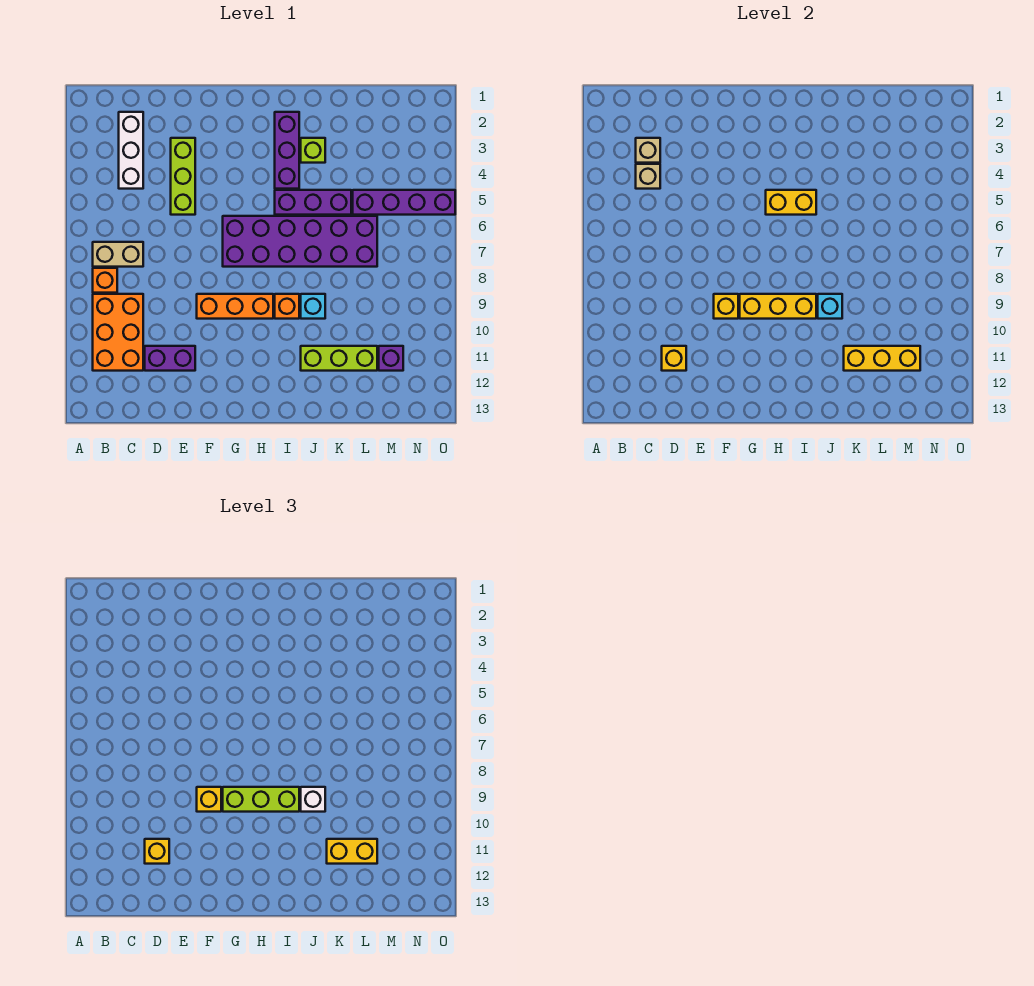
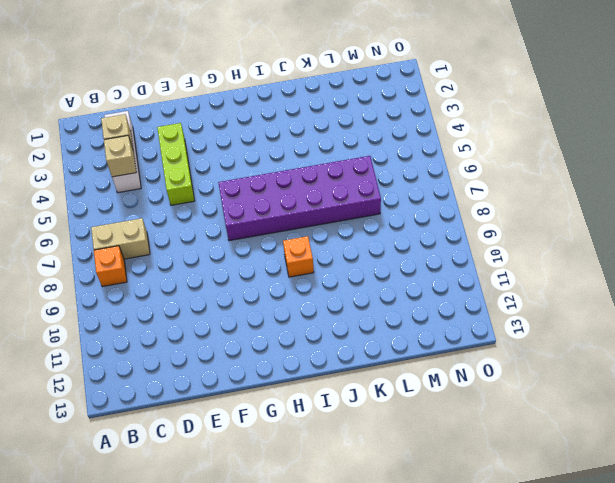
none -> orange brick B9:C11 level 1
none -> purple brick D11:E11 level 1
none -> orange brick F9:H9 level 1

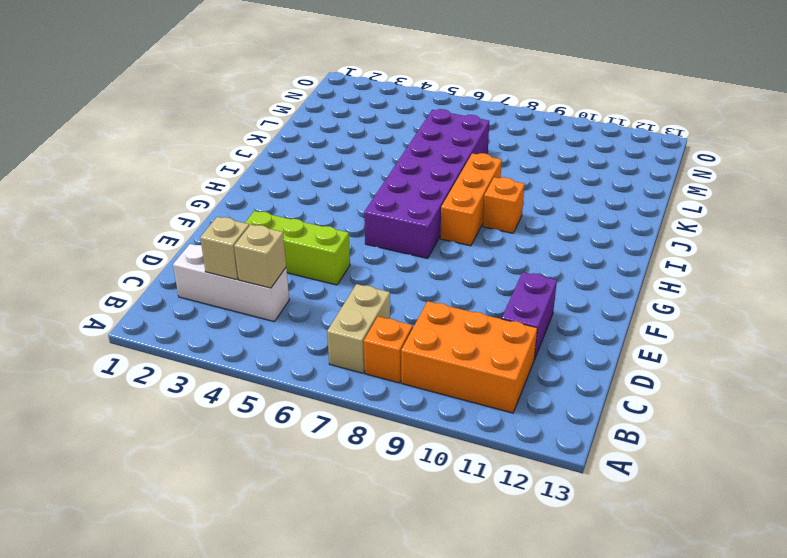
orange brick H8:J8 level 1 -> orange brick F9:H9 level 1
none -> purple brick I2:I4 level 1
none -> purple brick I5:K5 level 1
none -> lime brick J3 level 1

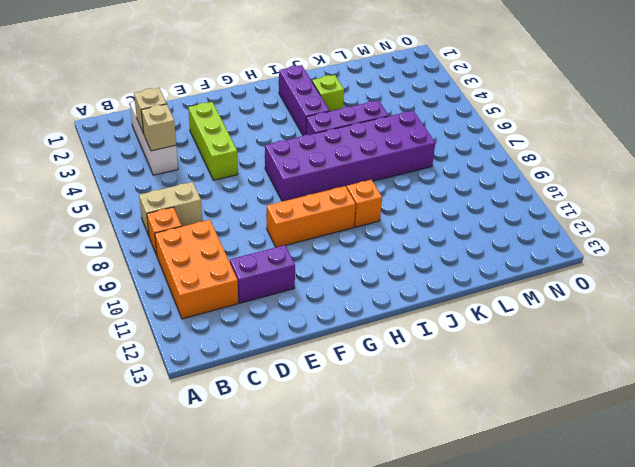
none -> cyan brick J9 level 1
none -> lime brick J11:L11 level 1
none -> purple brick L5:O5 level 1

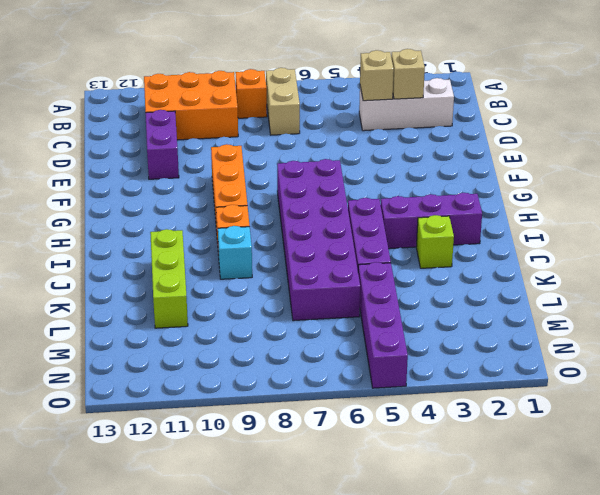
none -> lime brick E3:E5 level 1
none -> purple brick M11 level 1
none -> yellow brick D11 level 2

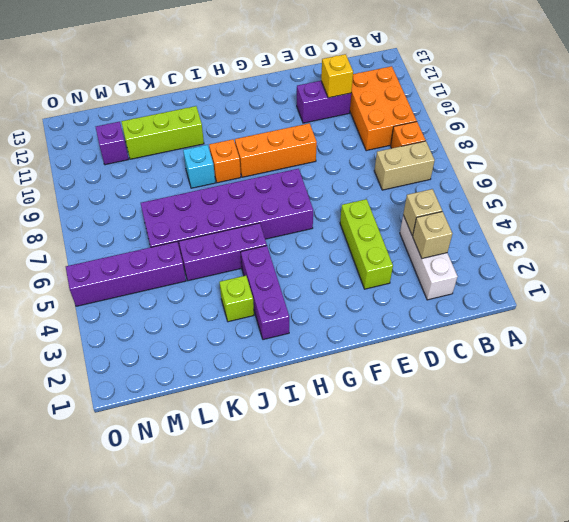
none -> yellow brick F9 level 2
none -> yellow brick G9:I9 level 2
none -> yellow brick H5:I5 level 2

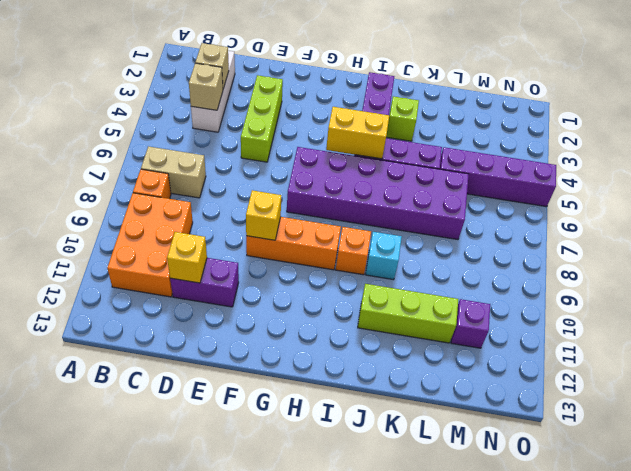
none -> yellow brick G9:I9 level 2
none -> cyan brick J9 level 2
none -> yellow brick K11:M11 level 2

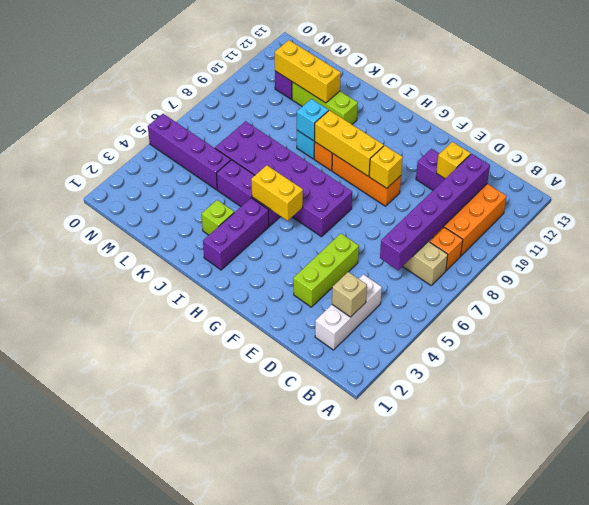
purple brick C6:C11 level 2 -> none
none -> tan brick C4 level 2
none -> yellow brick D11 level 3
none -> yellow brick F9 level 3

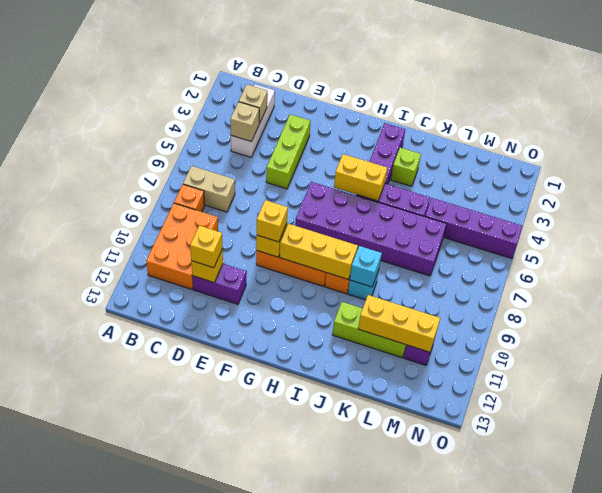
none -> lime brick G9:I9 level 3
none -> white brick J9 level 3
none -> yellow brick K11:L11 level 3

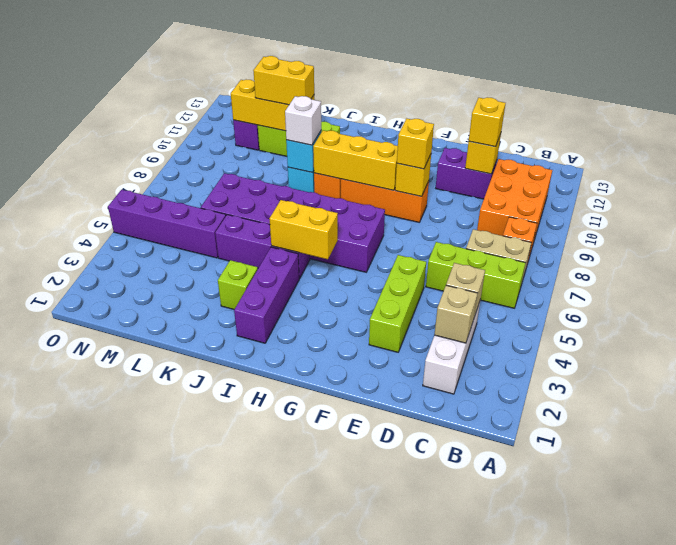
lime brick B6:D6 level 1 -> lime brick G9:I9 level 3

